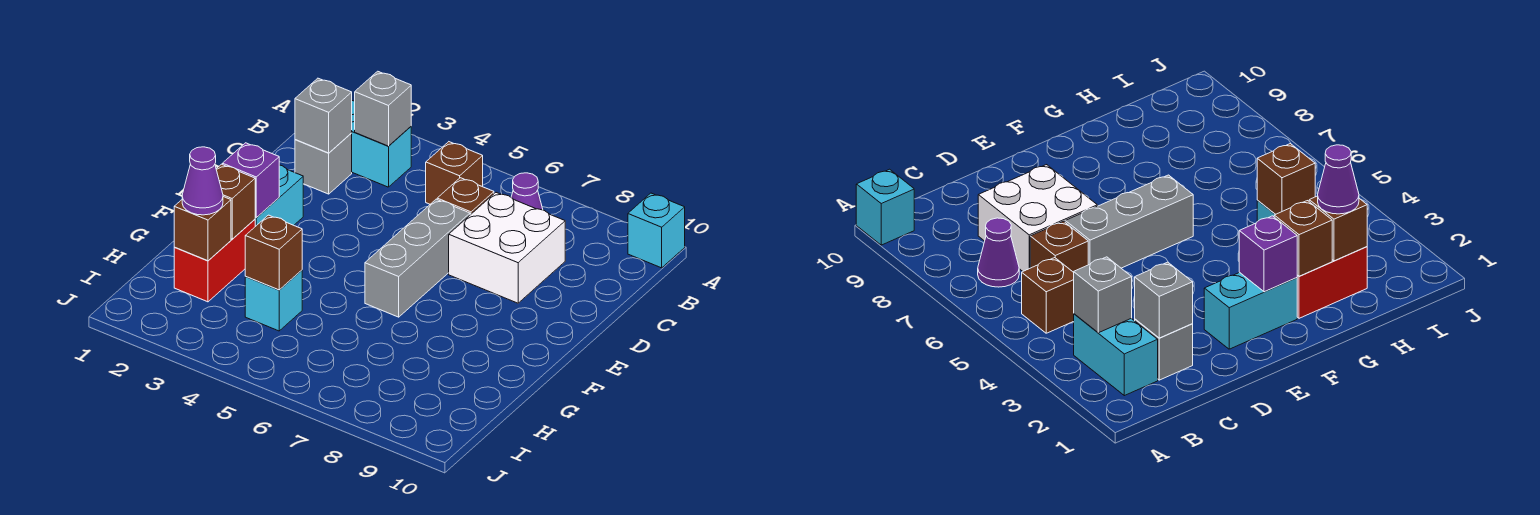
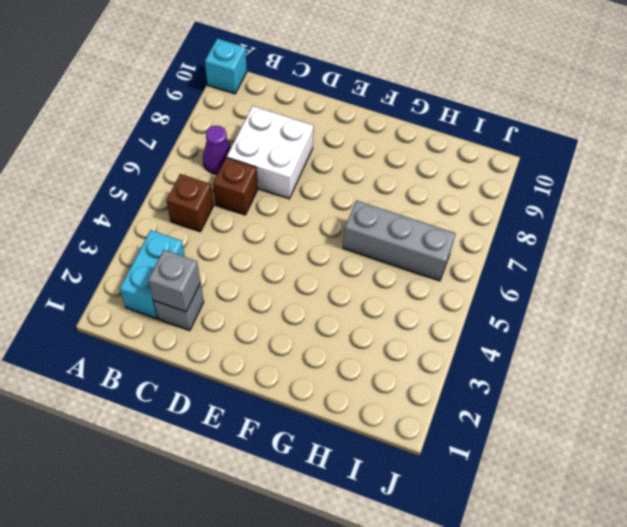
grey brick G6:I6 level 1 -> grey brick D6:F6 level 1
none -> cyan brick E2:F2 level 1
none -> red brick G2:H2 level 1
none -> cyan brick H4 level 1

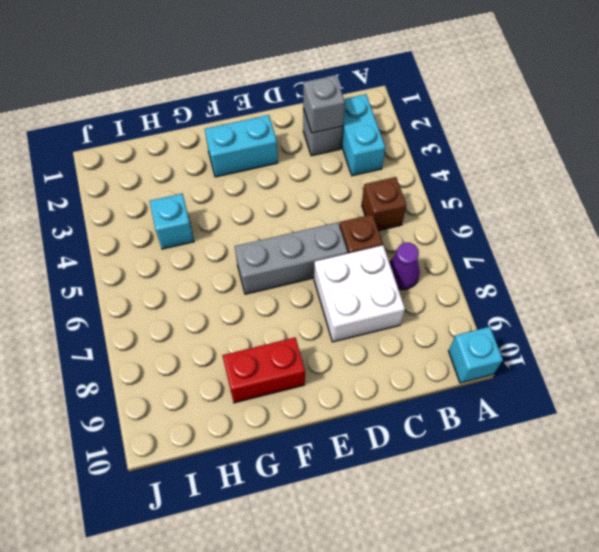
red brick F9:G9 level 1 -> red brick G2:H2 level 1
none -> grey brick B3 level 2
none -> purple brick F2 level 2
none -> brown brick G2 level 2

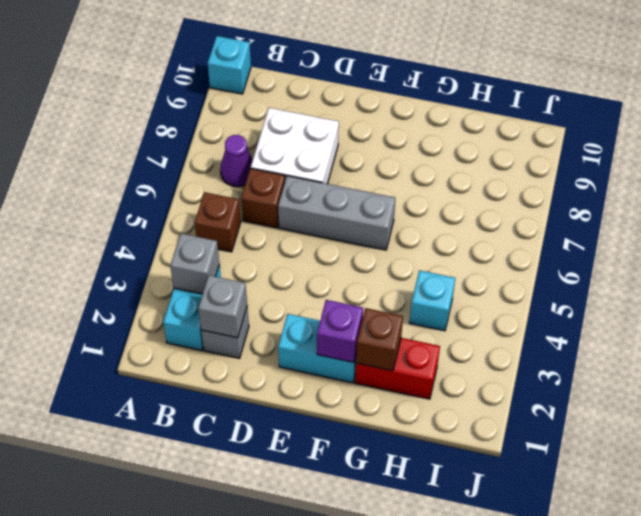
none -> brown brick H2 level 2
none -> brown brick H4 level 2
none -> purple cone H2 level 3

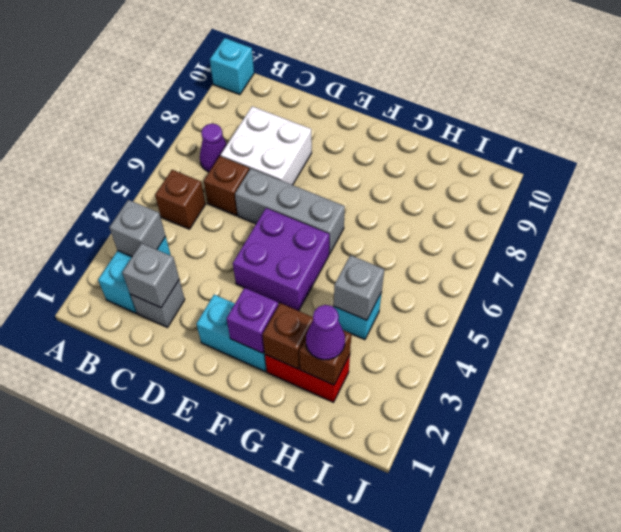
purple brick E4:F5 level 1 -> none
grey brick H4 level 2 -> brown brick H4 level 2

